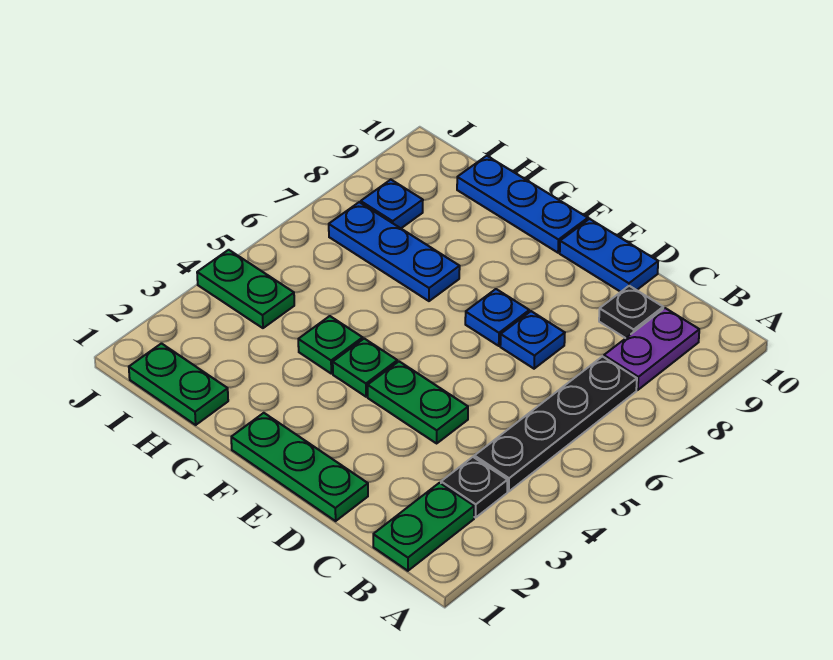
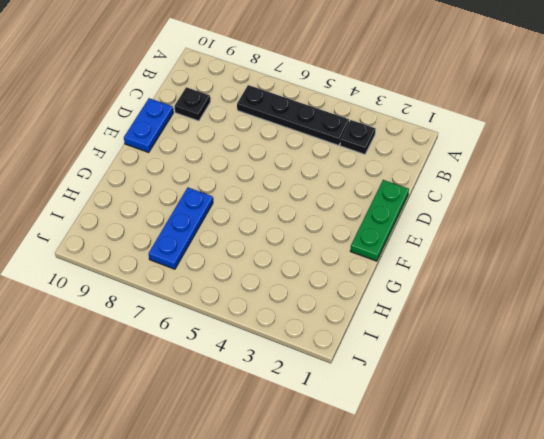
none -> green plate B1:B2 level 1
none -> purple plate B8:B9 level 1
none -> green plate D4:E4 level 1

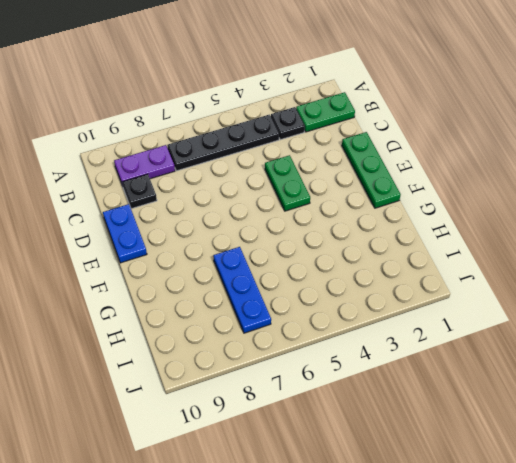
none -> blue plate D7 level 1
none -> blue plate E7 level 1
none -> green plate F4 level 1

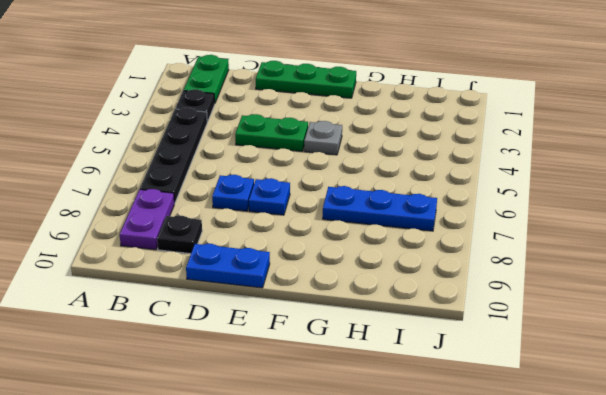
grey plate F4 level 1 -> green plate F4 level 1
none -> blue plate F10:H10 level 1
none -> green plate G4 level 1
none -> green plate H1:I1 level 1

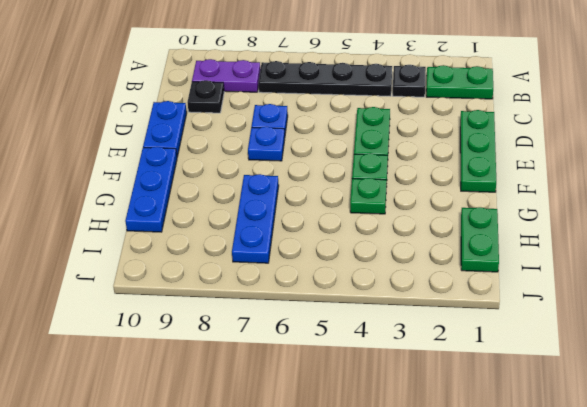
none -> green plate I4:J4 level 1
none -> blue plate I8 level 1

